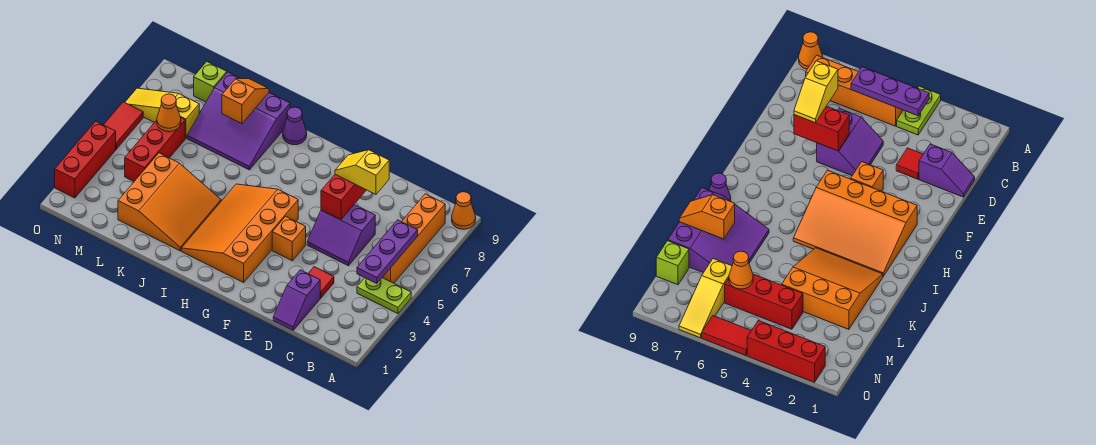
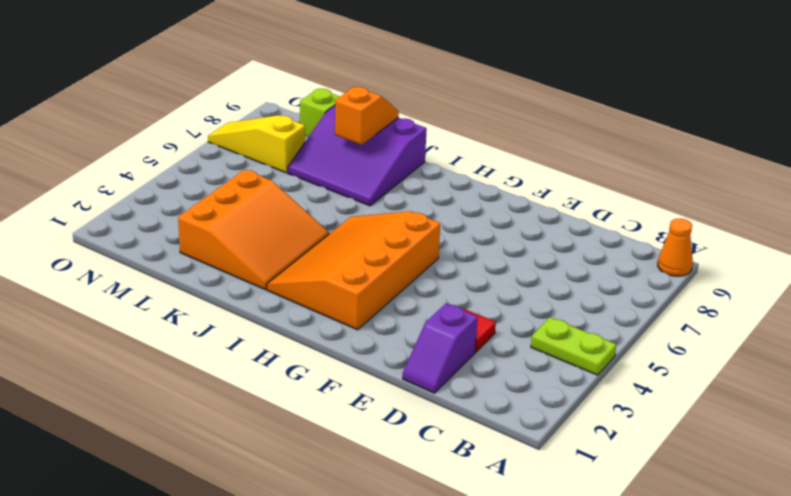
none -> orange brick B5:B8 level 1
none -> purple slope D5:E6 level 1 top 6
none -> orange brick F4 level 1

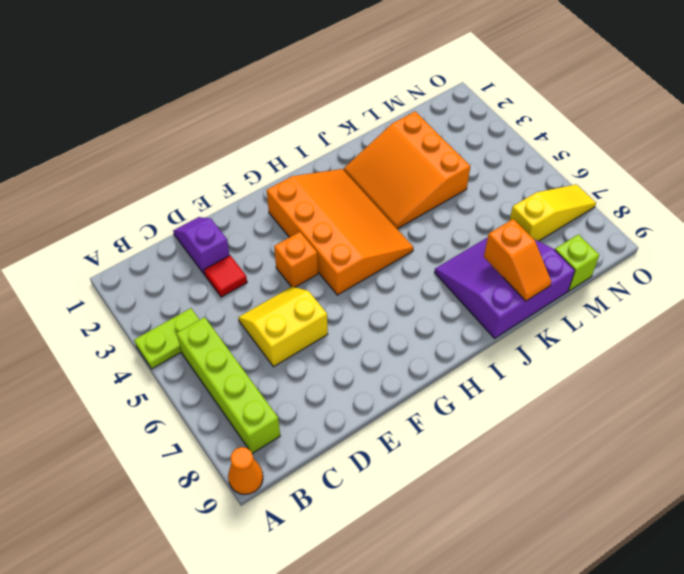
lime brick B5:B8 level 1 -> orange brick B5:B8 level 1
yellow slope D5:E6 level 1 top 6 -> purple slope D5:E6 level 1 top 6
none -> purple cone I9 level 1
none -> red brick M4:M6 level 1
none -> red brick O2:O4 level 1

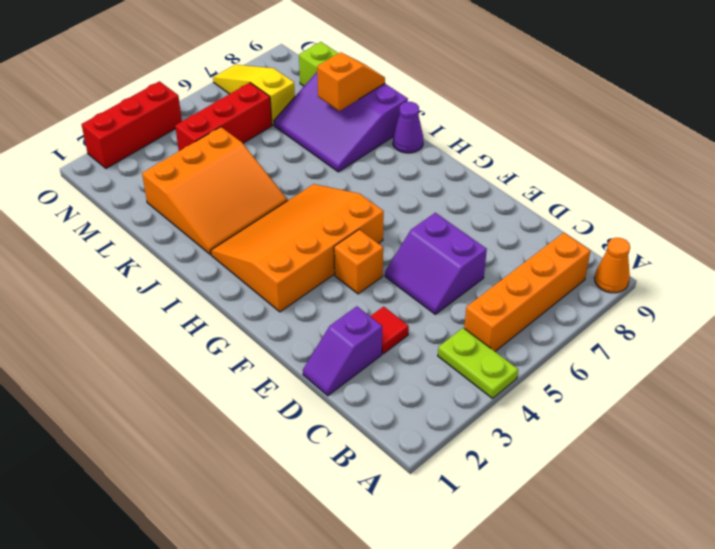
none -> red tile O5:O6 level 1
none -> purple plate B4:B6 level 2
none -> red brick E6:E7 level 2

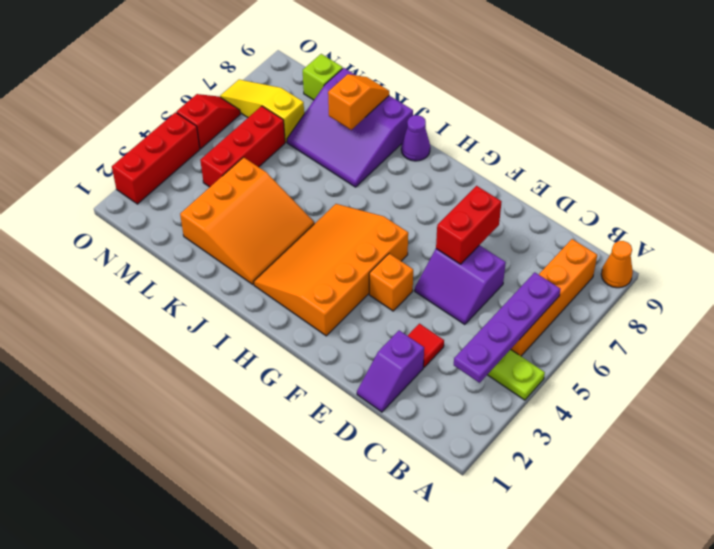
purple plate B3:B6 level 2 -> purple plate B4:B6 level 2
red slope O5:O6 level 1 top 5 -> red tile O5:O6 level 1
none -> orange cone M6 level 2
none -> yellow slope D7:E7 level 3 top D

